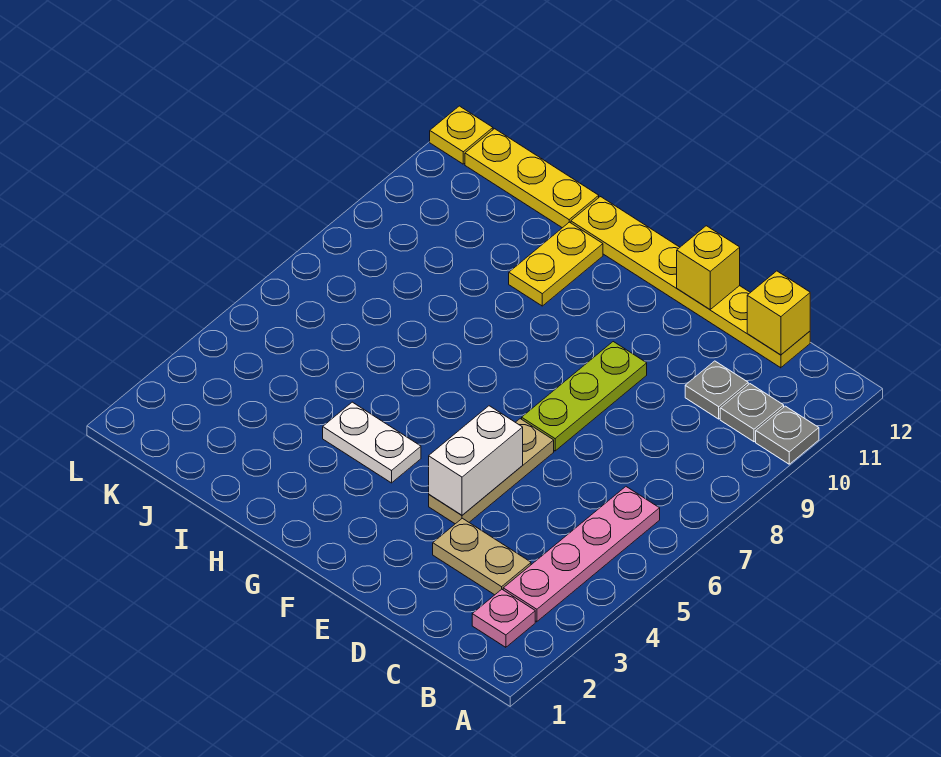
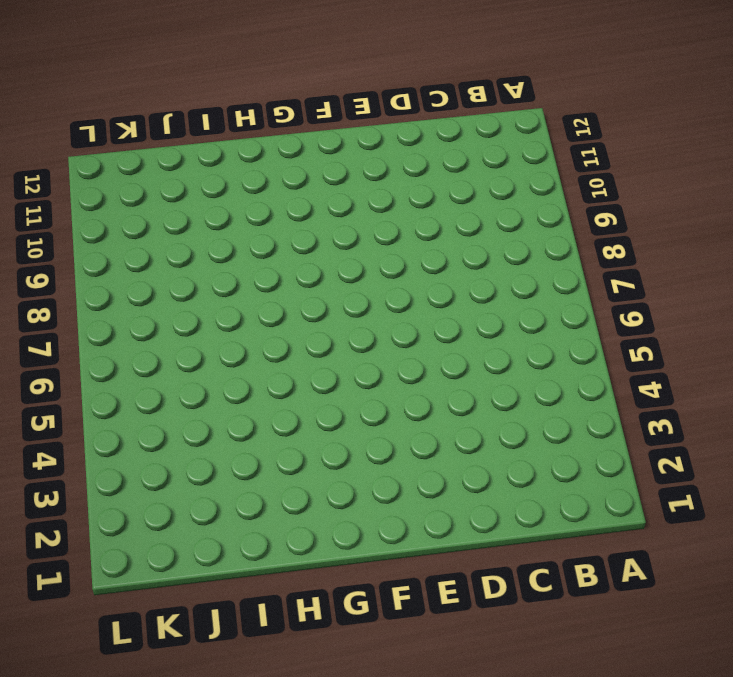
none -> grey plate A10 level 1
none -> pink plate B2 level 1
none -> pink plate B3:B6 level 1

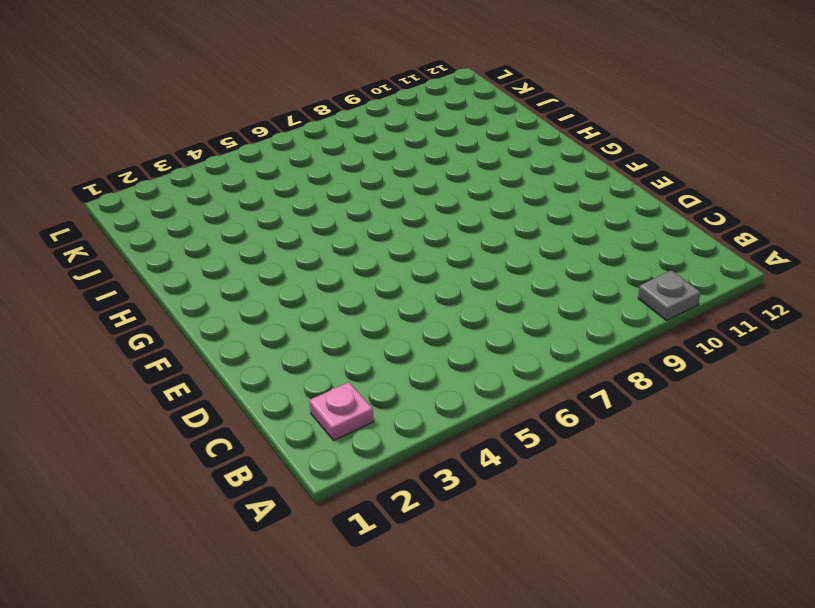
none -> pink plate B3:B6 level 1
none -> grey plate B10 level 1
none -> tan plate C3:D3 level 1

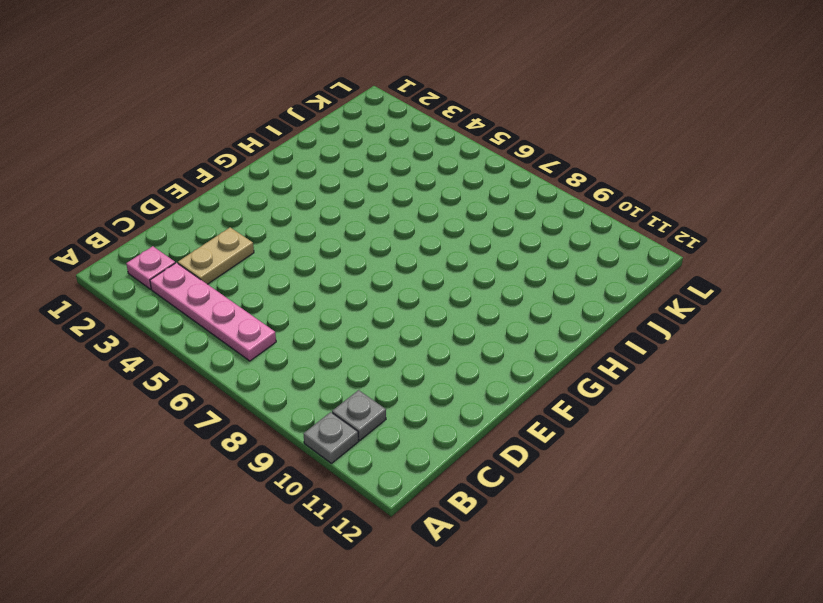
none -> grey plate C10 level 1
none -> yellow plate C12:H12 level 1
none -> tan plate E4:E6 level 1

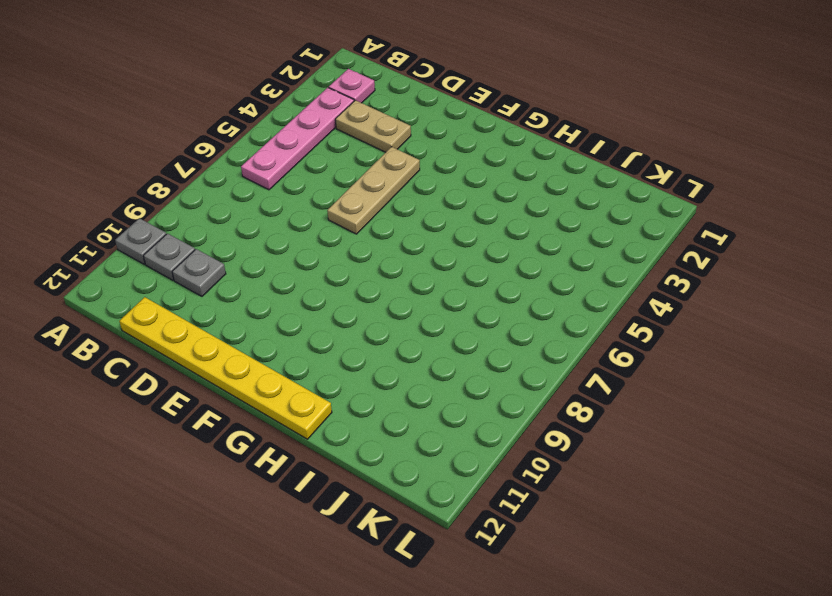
none -> lime plate E7:E9 level 1
none -> white plate G4:H4 level 1
none -> yellow plate H10:H11 level 1

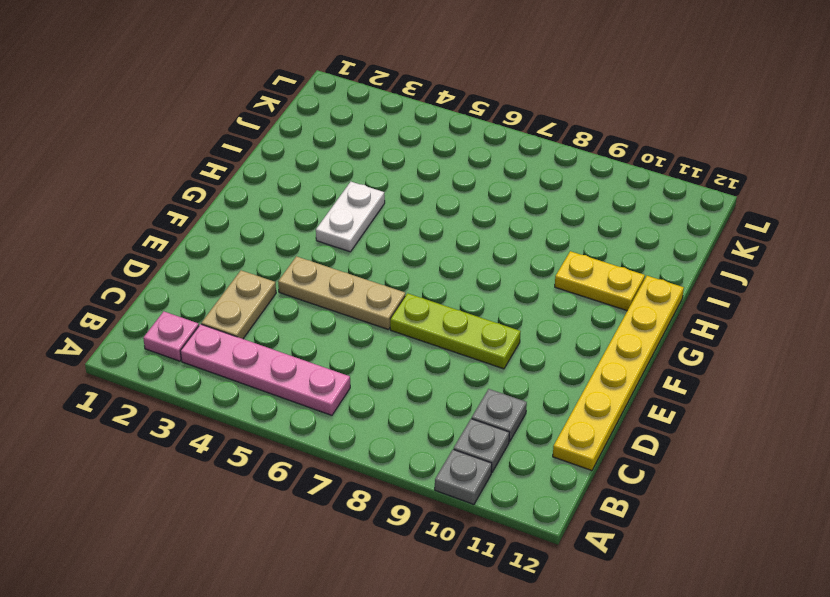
none -> yellow plate I12:K12 level 1
none -> yellow plate L12 level 1
none -> yellow brick C12 level 2

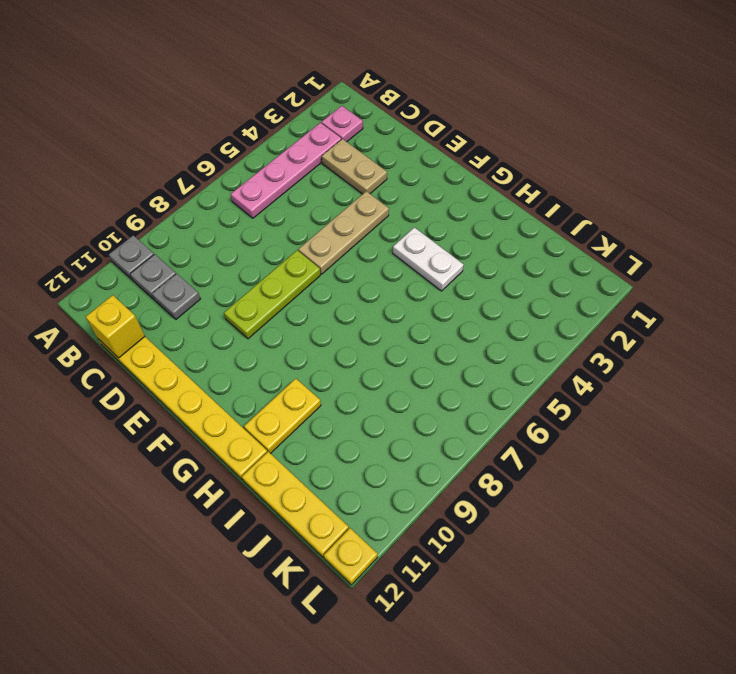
none -> white brick E4:E5 level 2
none -> yellow brick E12 level 2

